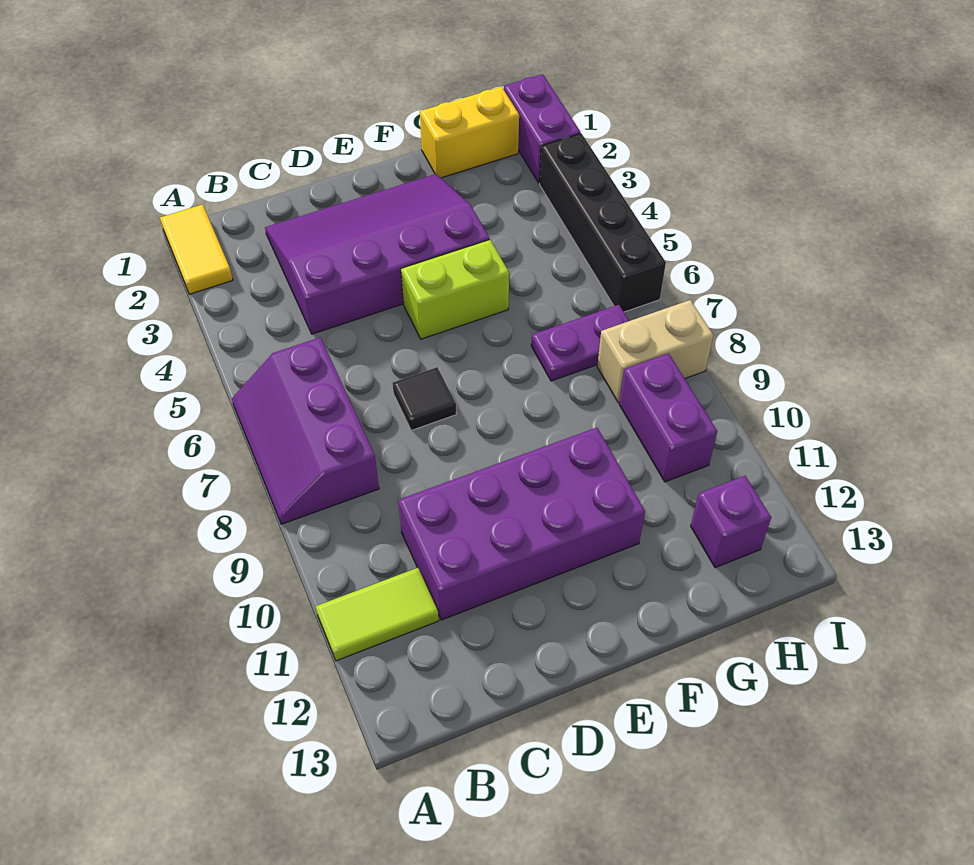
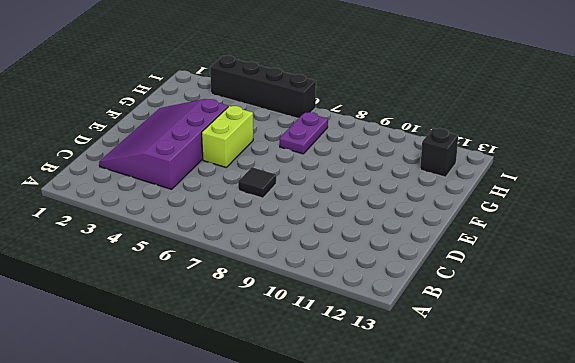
black brick H12 level 1 -> purple brick H12 level 1
none -> yellow tile A1:A2 level 1
none -> purple slope A6:B8 level 1 top B
none -> lime tile A11:B11 level 1

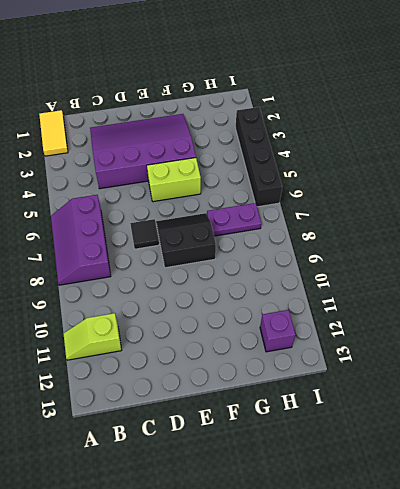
lime slope A11:B11 level 1 top B -> lime tile A11:B11 level 1
black slope E7:F8 level 1 top 8 -> none
none -> purple brick C10:F11 level 1
none -> yellow brick G1:H1 level 1
none -> tan brick H8:I8 level 1

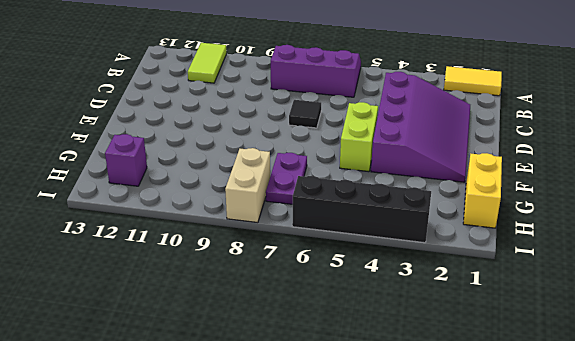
none -> purple brick C10:F11 level 1
none -> purple brick H9:H10 level 1
none -> purple brick I1:I2 level 1

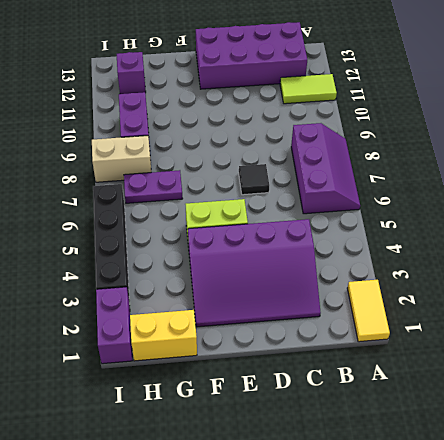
purple brick B12:E13 level 1 -> purple brick C10:F11 level 1

